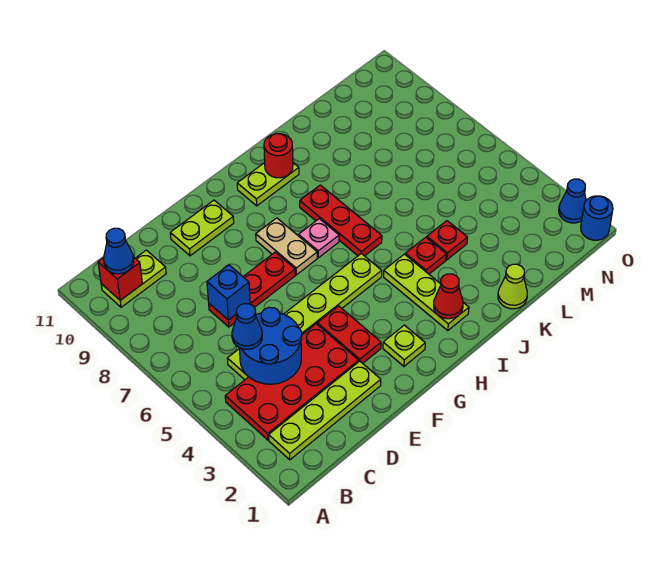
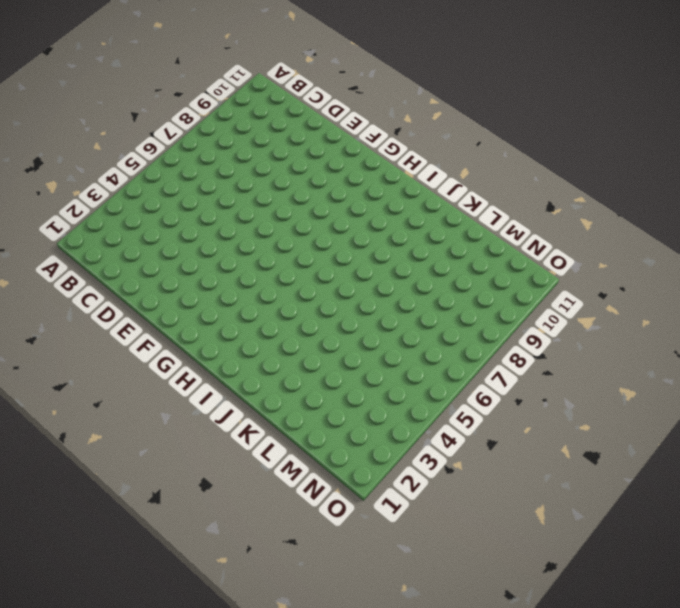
none -> lime plate B2:E2 level 1
none -> red plate B3:E4 level 1
none -> lime plate B10:C10 level 1

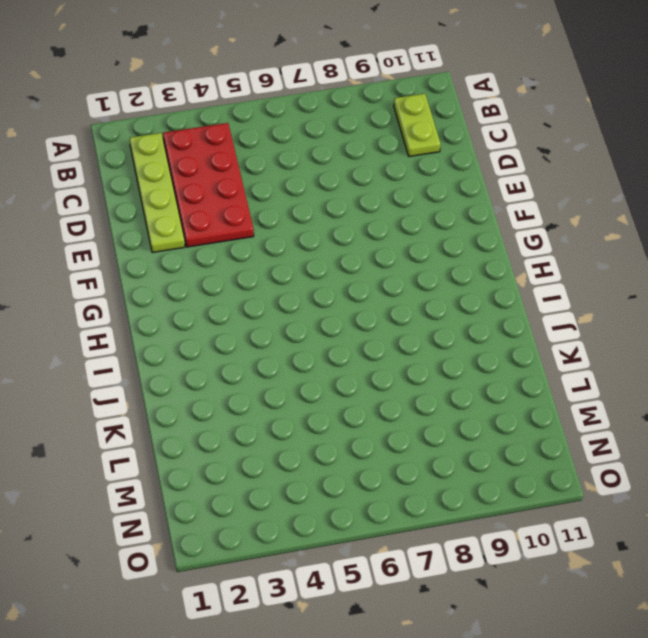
none -> lime plate C5:H5 level 1
none -> red plate D7:F7 level 1
none -> lime plate E10:F10 level 1

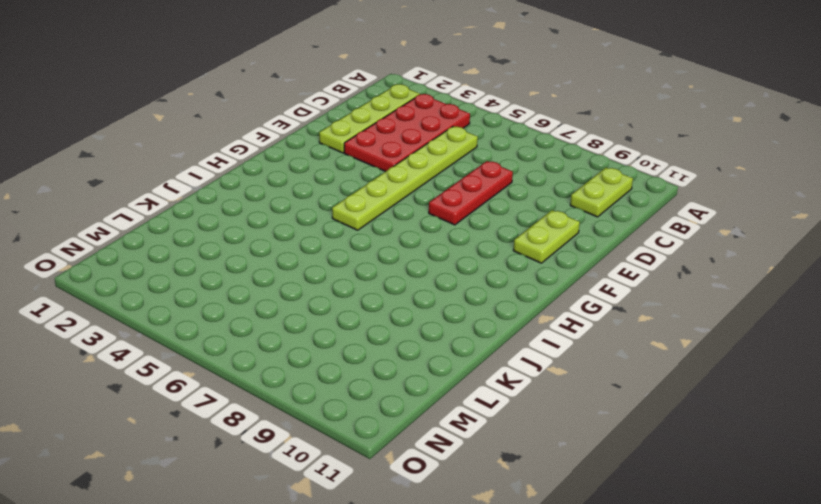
none -> red plate F3:F4 level 1
none -> lime plate G2 level 1
none -> tan plate G7:G8 level 1

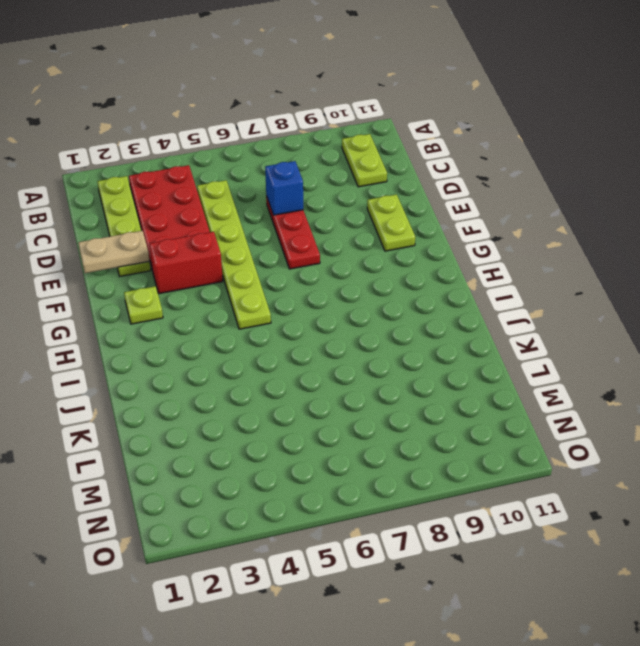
tan plate E1:E2 level 2 -> tan plate G7:G8 level 1
red brick F3:F4 level 1 -> red plate F3:F4 level 1
none -> pink plate H7 level 1
none -> lime plate H10:I10 level 1
none -> lime plate I2:I4 level 1

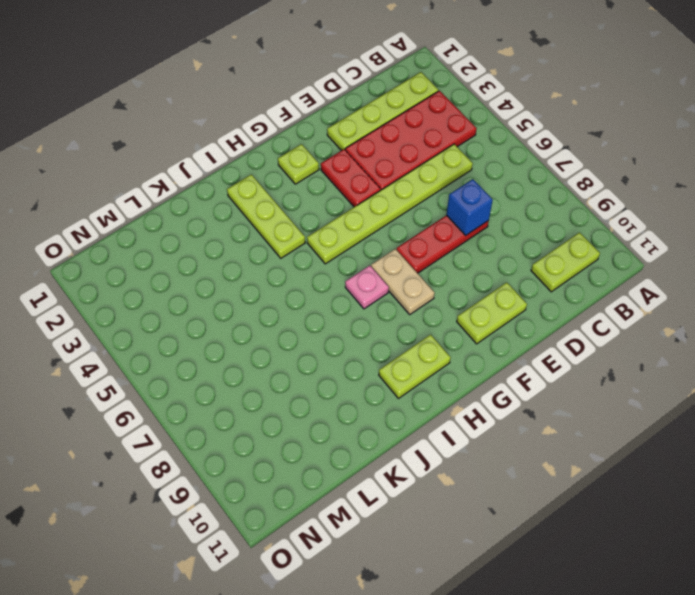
none -> red plate I6:I8 level 1
none -> red plate J4 level 1
none -> lime cone K1 level 1

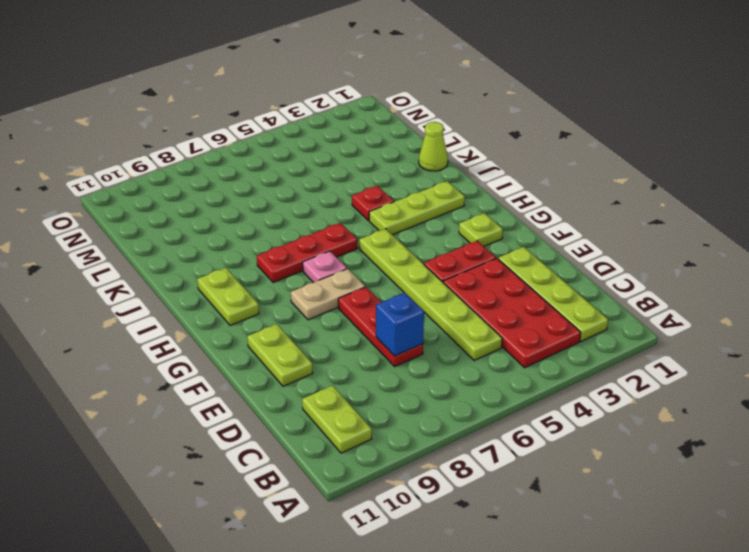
none -> red plate K4 level 1
none -> blue round brick O1 level 1
none -> blue cone O2 level 1

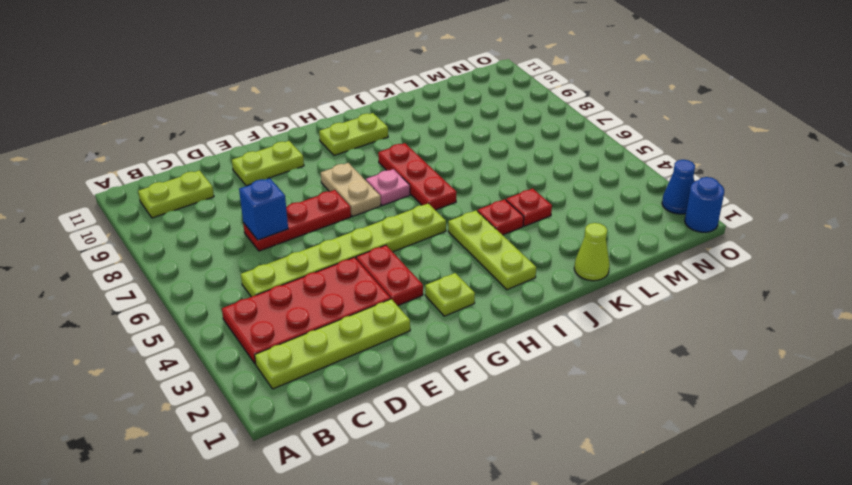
none -> red brick B10 level 2
none -> blue round brick C4:D5 level 2
none -> red cone I2 level 2

